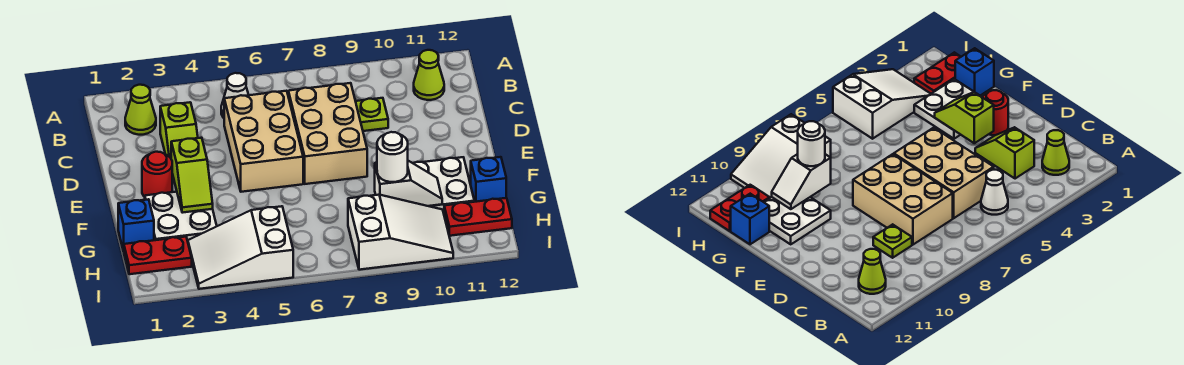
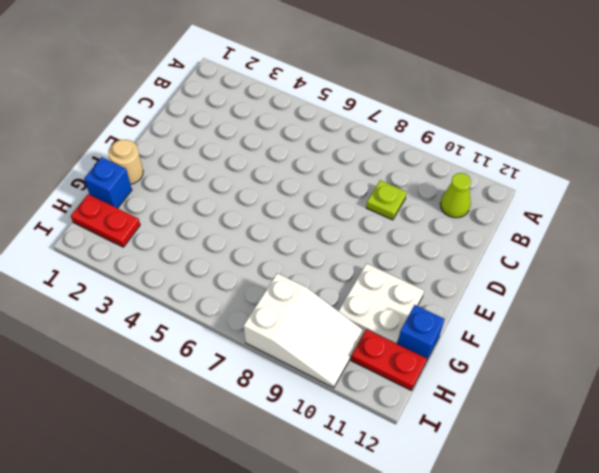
tan round brick F1 level 1 -> none
none -> lime cone B2 level 1
none -> white cone B5 level 1
none -> lime slope C3:D3 level 1 top C

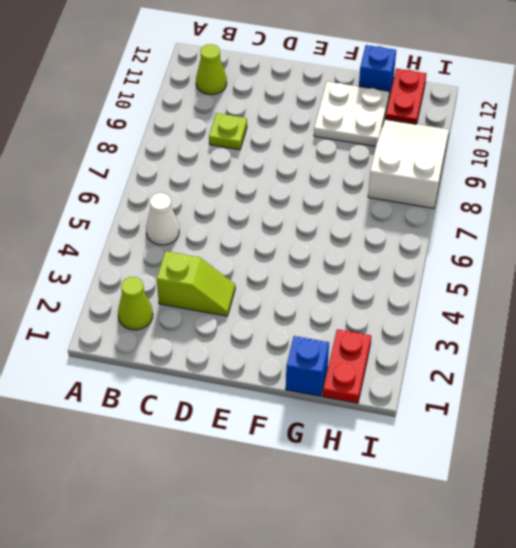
none -> tan brick C5:E6 level 1
none -> tan brick C7:E8 level 1
none -> red round brick E2 level 1

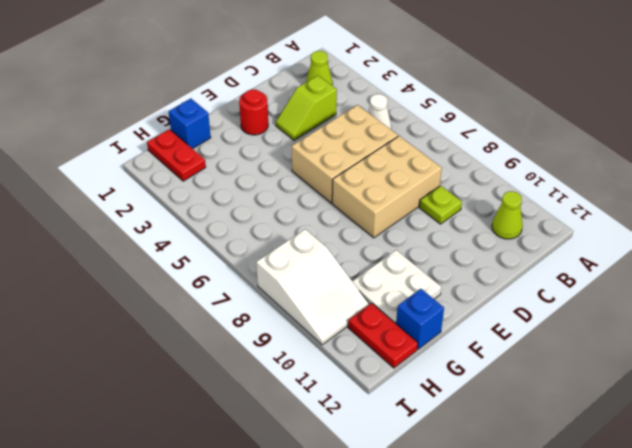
none -> white plate F2:G3 level 1
none -> white slope H3:I5 level 1 top 5
none -> lime slope E3:F3 level 2 top E

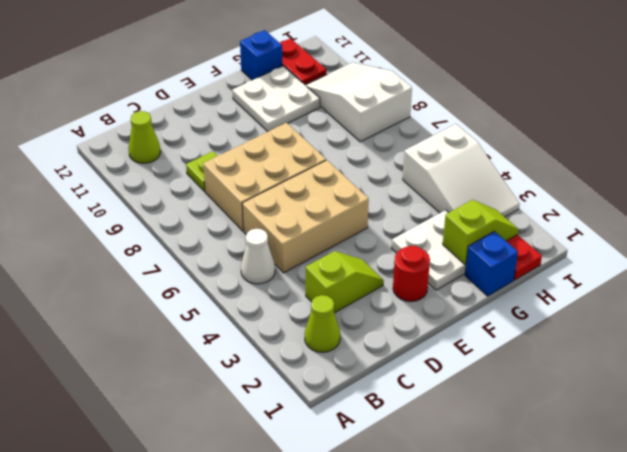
lime slope G2:H2 level 2 top G -> lime slope E3:F3 level 2 top E
none -> white slope G9:G10 level 2 top 9
none -> white round brick G9 level 3

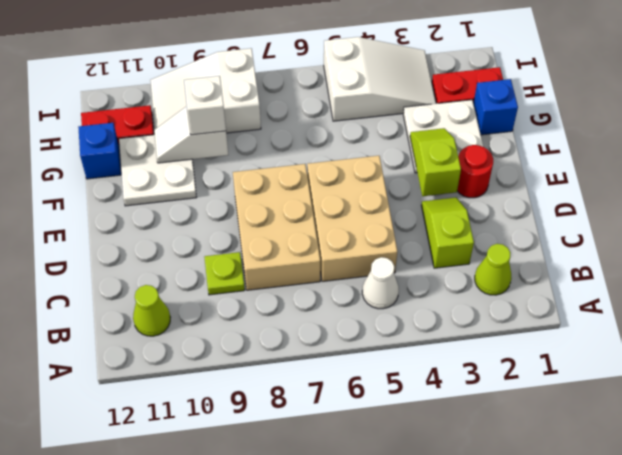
white brick G9 level 3 -> white round brick G9 level 3

